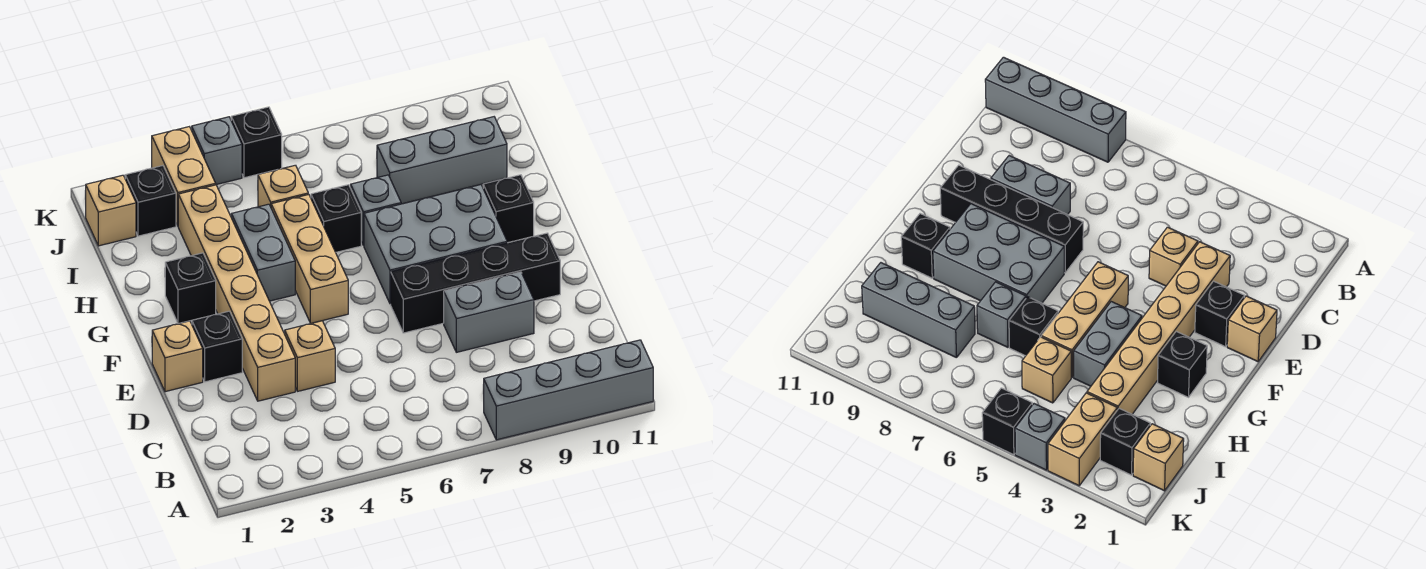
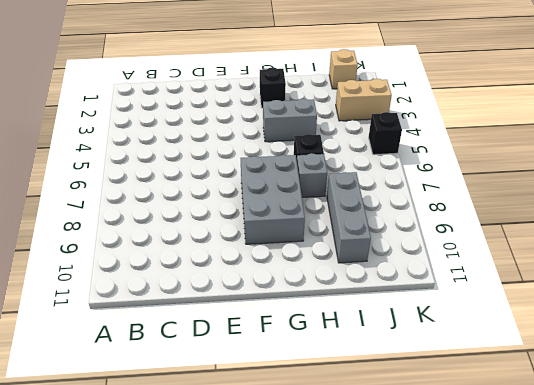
none -> grey brick A8:A11 level 1
none -> tan brick D3:I3 level 1
none -> tan brick D4 level 1

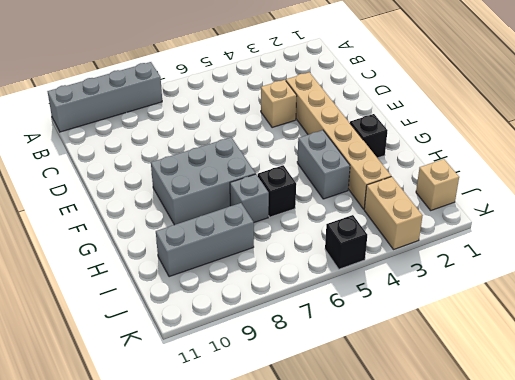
none -> grey brick D8:D9 level 1
none -> tan brick E1 level 1
none -> black brick E2 level 1

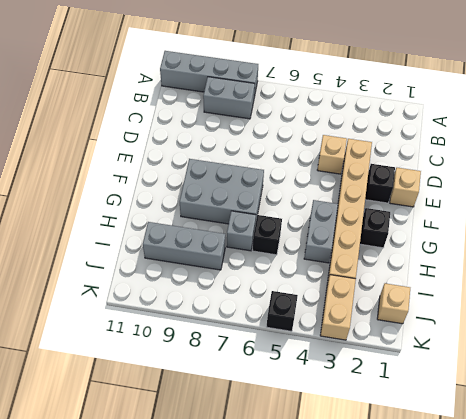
grey brick B8:B9 level 1 -> grey brick D8:D9 level 1
none -> black brick E7:E10 level 1
none -> tan brick F5:H5 level 1
none -> black brick G10 level 1

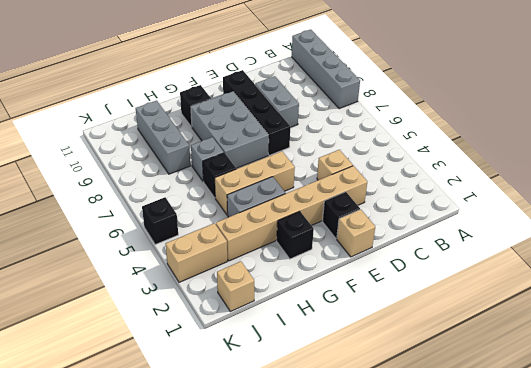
none -> tan brick I5 level 1
none -> black brick J2 level 1
none -> grey brick K4 level 1

